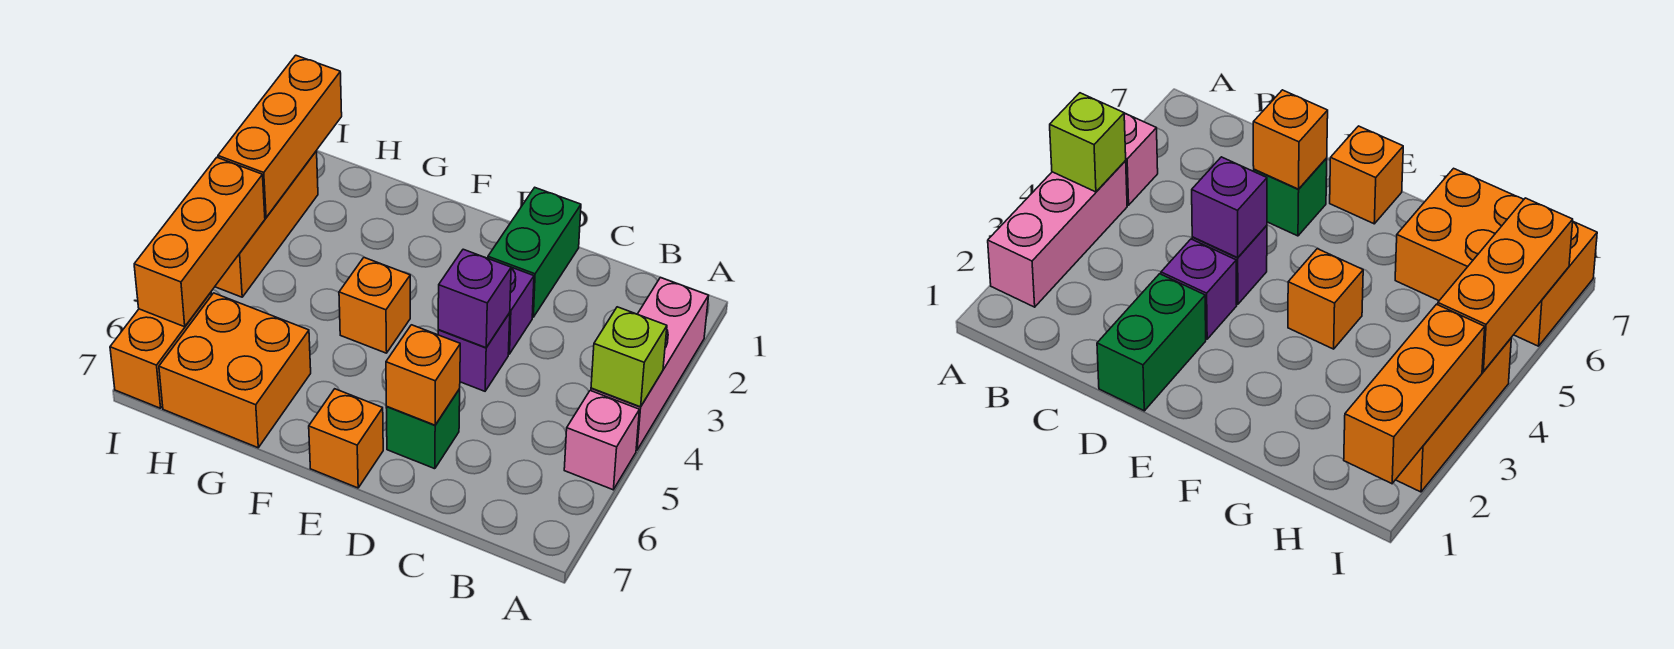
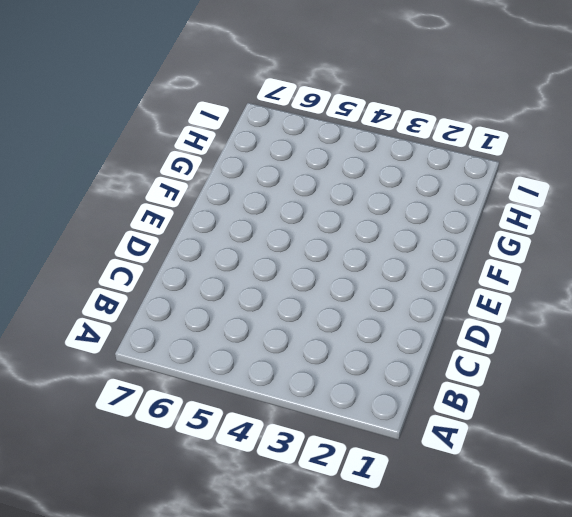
none -> pink brick A2:A4 level 1
none -> pink brick A5 level 1
none -> green brick D1:D2 level 1

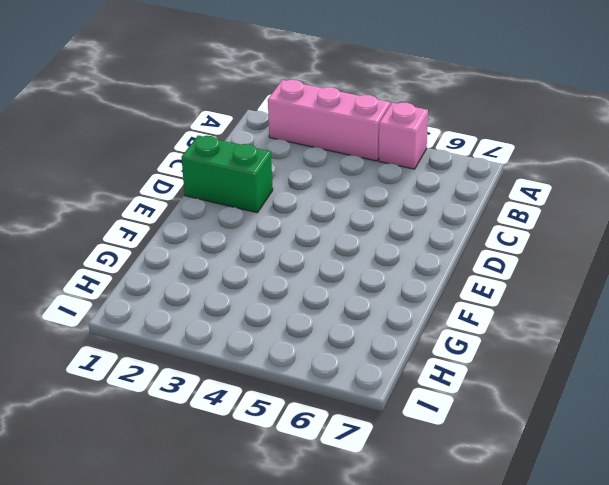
none -> purple brick D3 level 1
none -> purple brick D4 level 1
none -> green brick D6 level 1

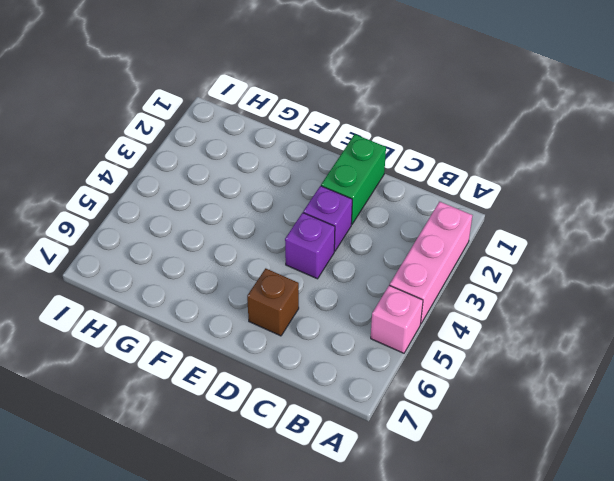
brown brick D6 level 1 -> green brick D6 level 1
none -> orange brick E7 level 1
none -> orange brick F4 level 1
none -> orange brick G6:H7 level 1

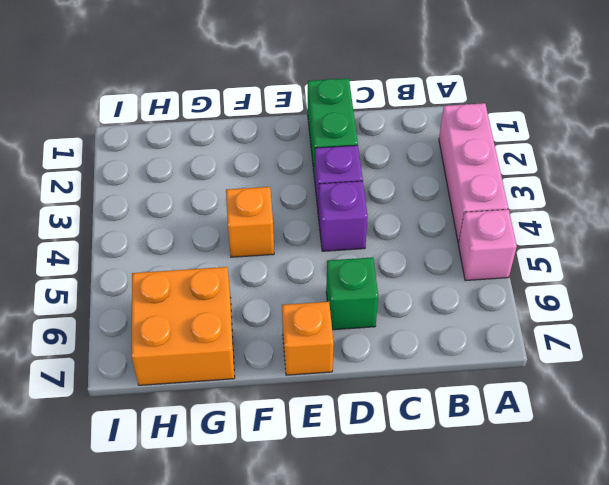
none -> orange brick I2:I4 level 1
none -> orange brick I6:I7 level 1
none -> lime brick A4 level 2

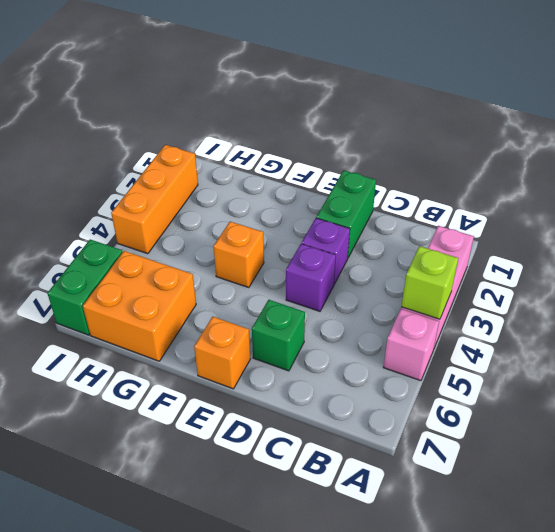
green brick I6:I7 level 1 -> orange brick I6:I7 level 1
none -> purple brick D4 level 2
none -> orange brick D6 level 2
none -> orange brick I1:I3 level 2

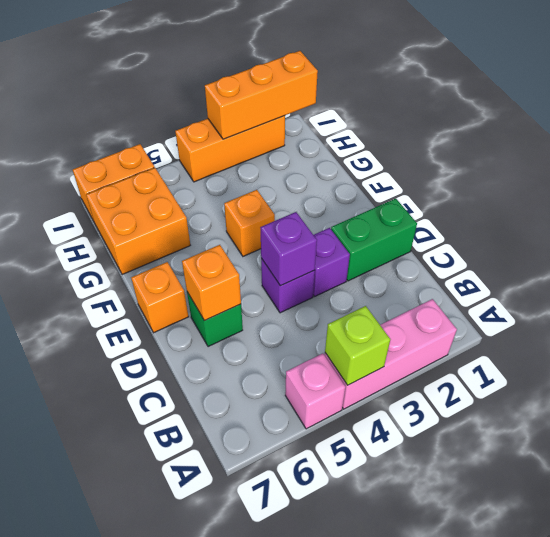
none -> orange brick I4:I6 level 2

